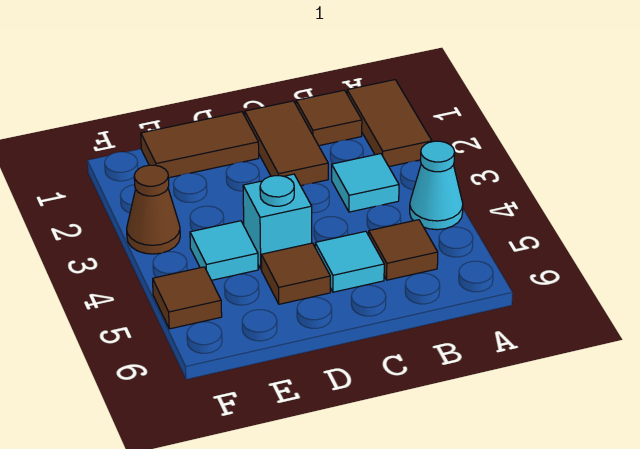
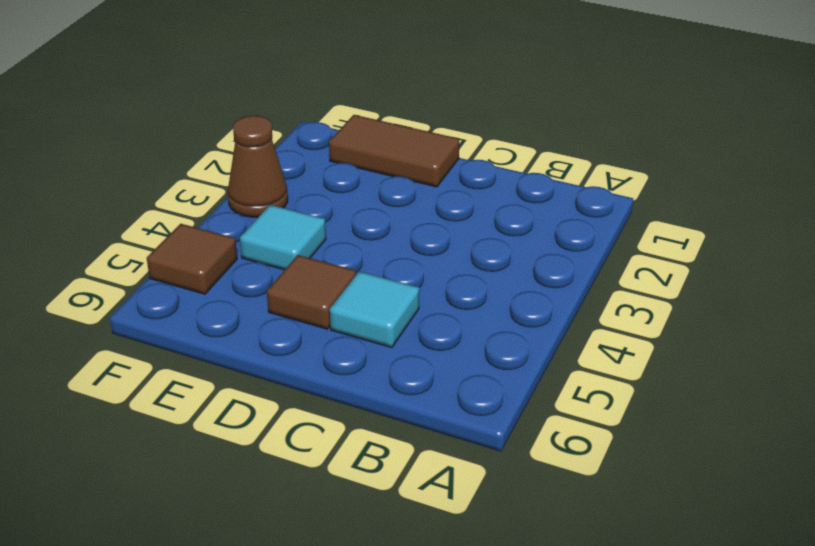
none -> brown tile A1:A2 level 1
none -> cyan cone A4 level 1
none -> brown tile B1 level 1

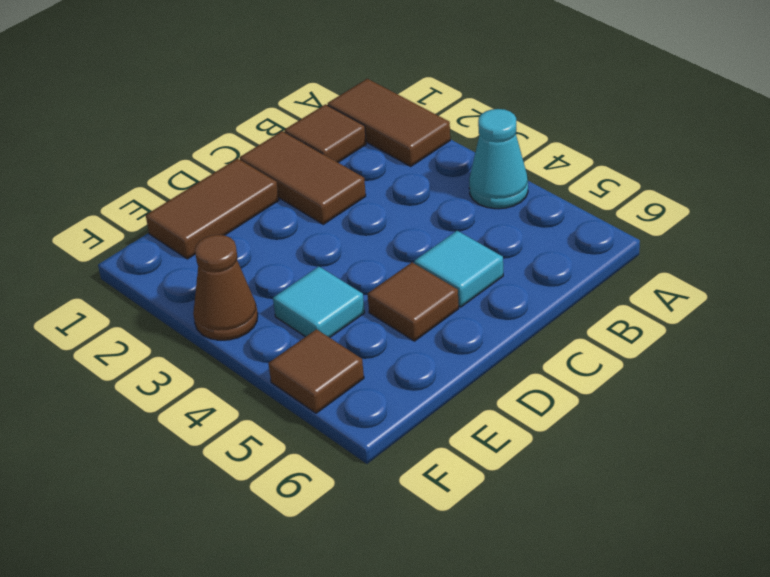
none -> cyan tile B3 level 1
none -> brown tile B5 level 1
none -> cyan brick D4 level 1

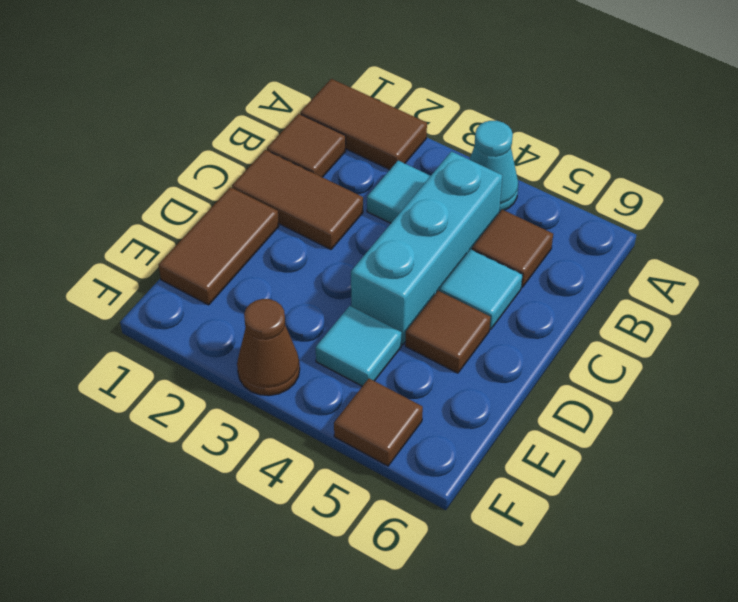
cyan brick B4:D4 level 1 -> cyan brick D4 level 1

